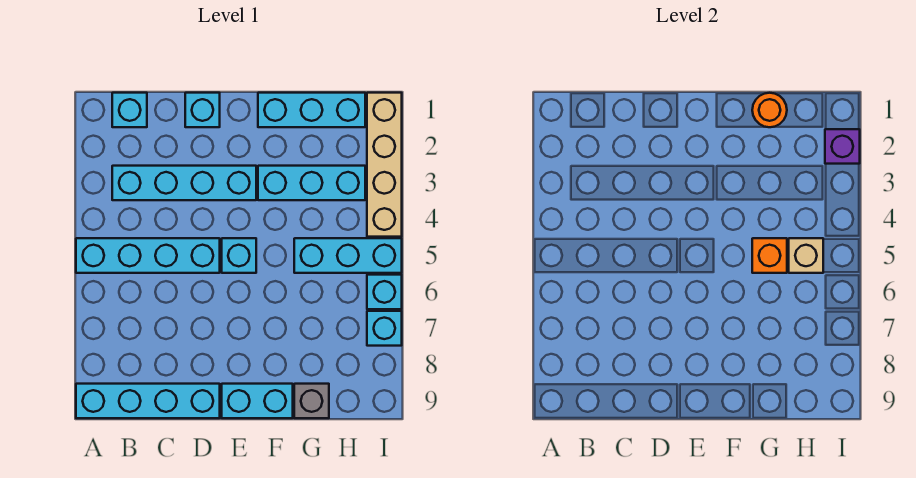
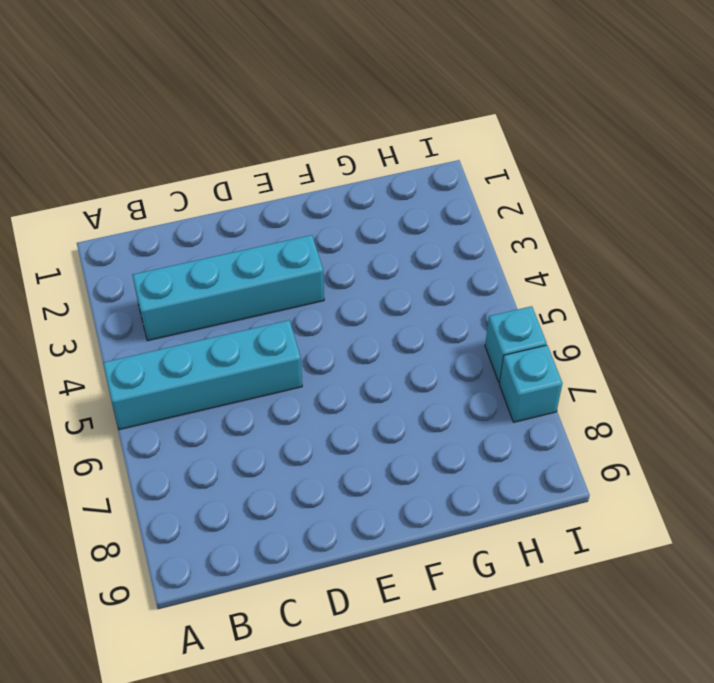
none -> cyan brick A9:D9 level 1
none -> cyan brick B1 level 1
none -> cyan brick D1 level 1

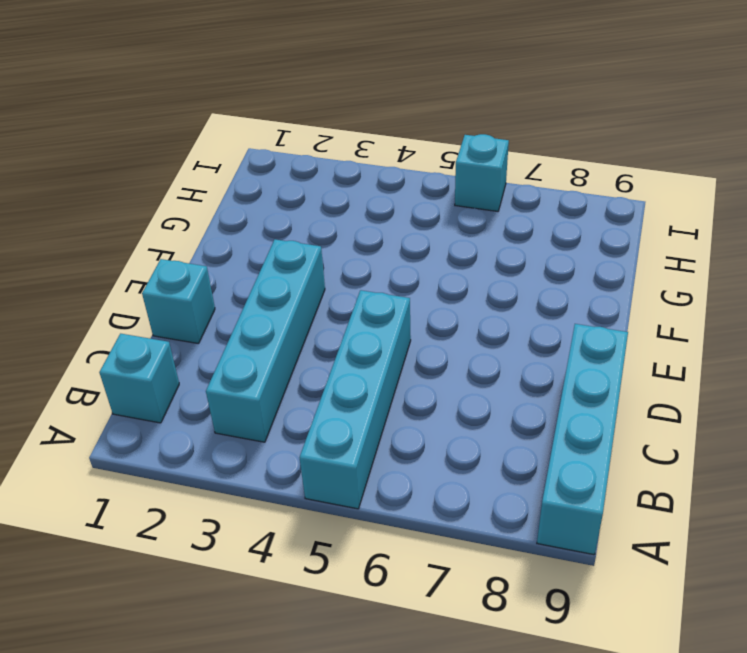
none -> cyan brick E5 level 1
none -> cyan brick E9:F9 level 1
none -> cyan brick F1:H1 level 1

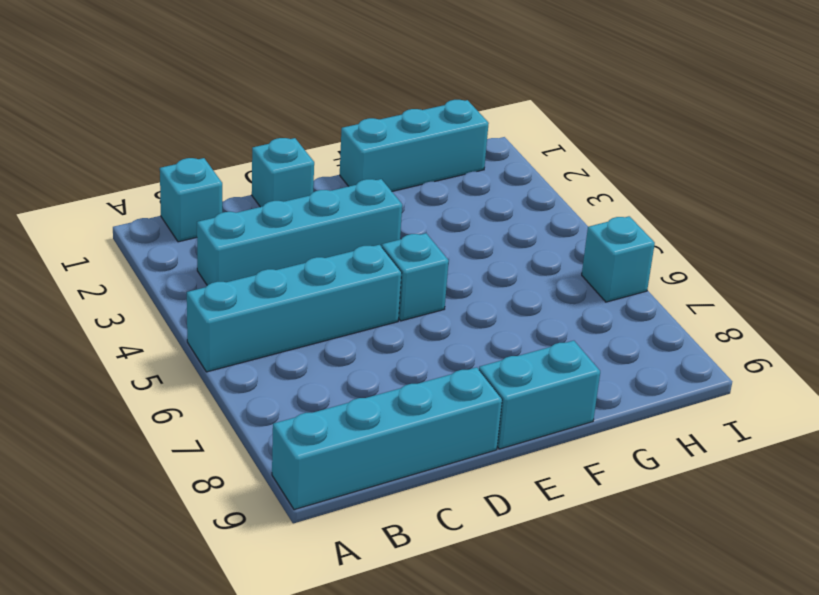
none -> cyan brick F3:H3 level 1
none -> cyan brick G5:I5 level 1
none -> grey brick G9 level 1

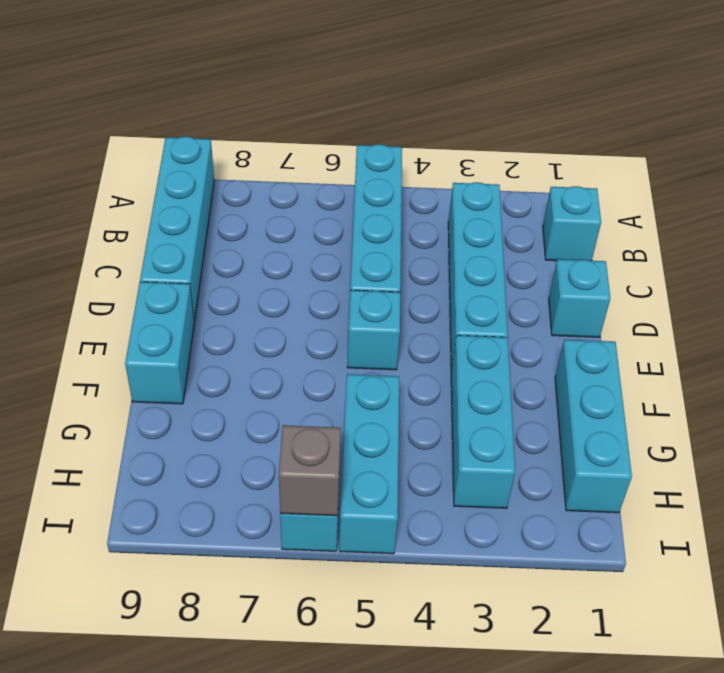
grey brick I6 level 2 -> grey brick G9 level 1
none -> tan brick I1:I4 level 1
none -> cyan brick I7 level 1
none -> orange round brick G1 level 2

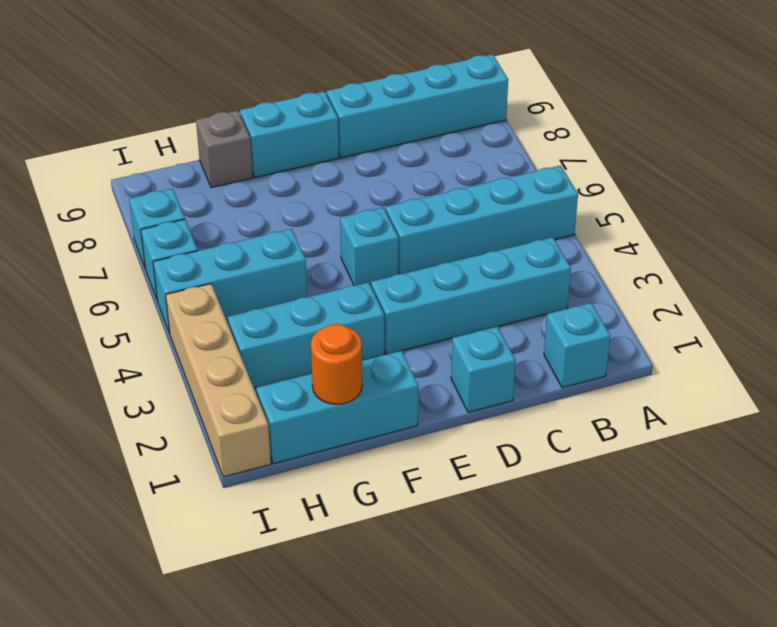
none -> orange brick G5 level 2
none -> tan brick H5 level 2
none -> purple brick I2 level 2

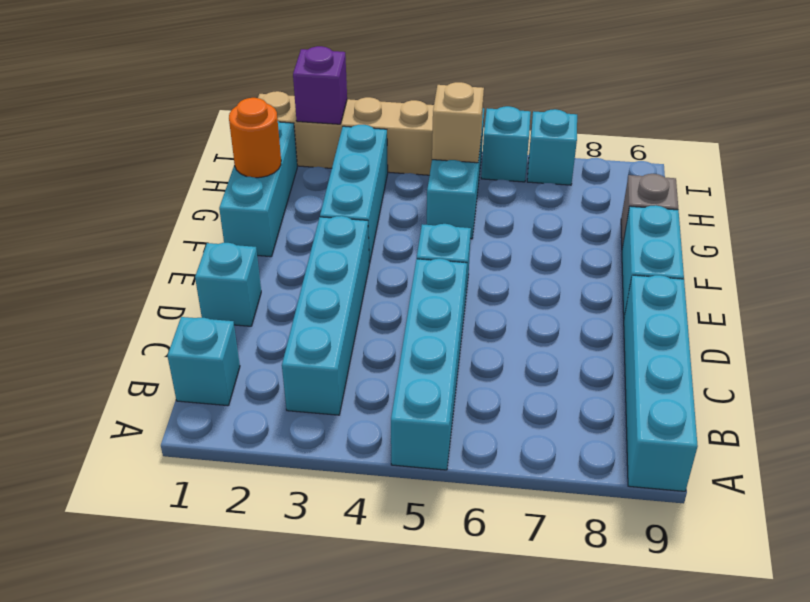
none -> orange brick G5 level 2

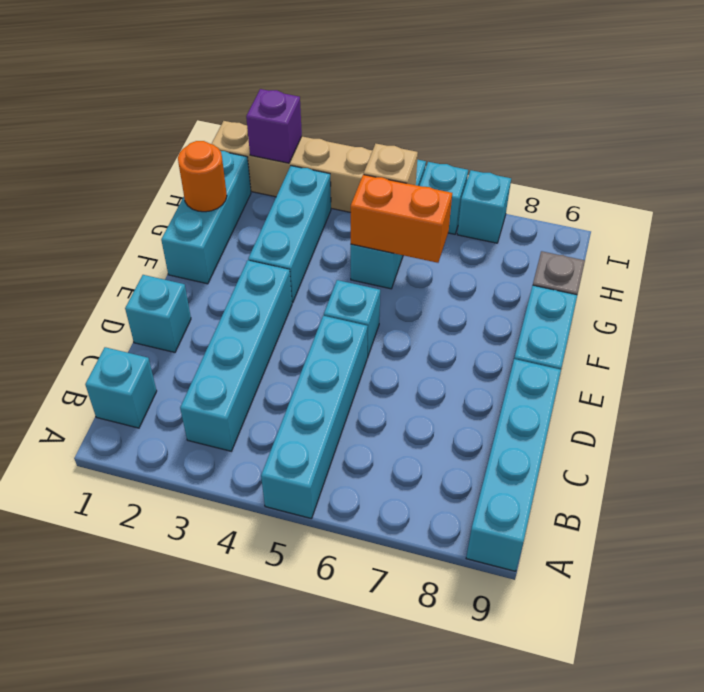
orange brick G5:G6 level 2 -> orange brick G5 level 2

